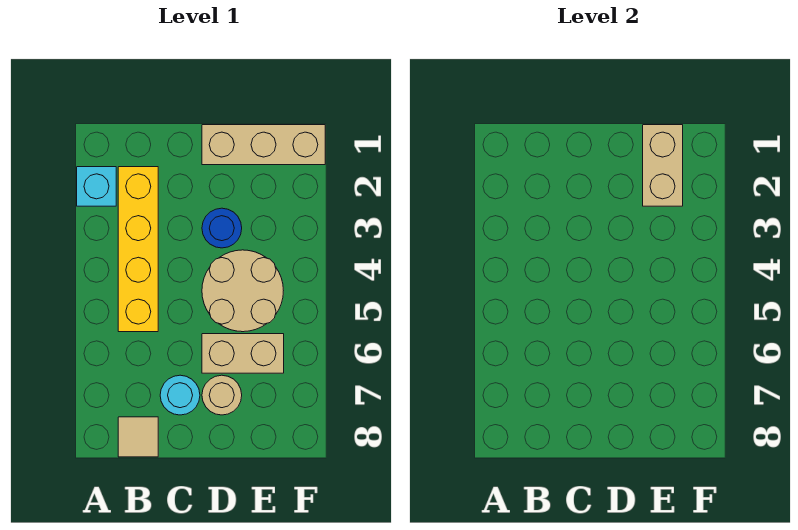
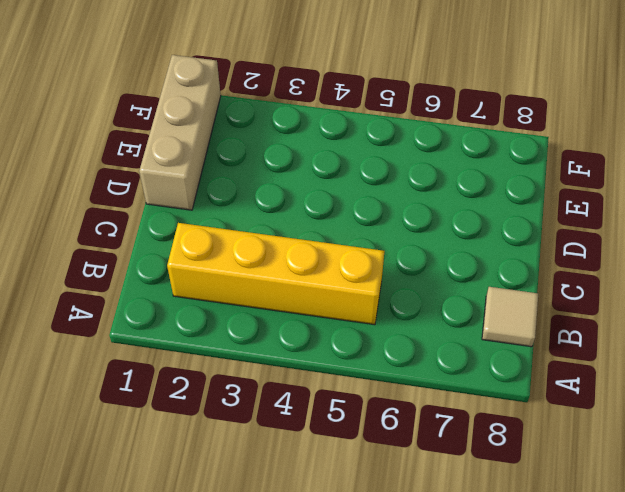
none -> cyan brick A2 level 1
none -> cyan round brick C7 level 1

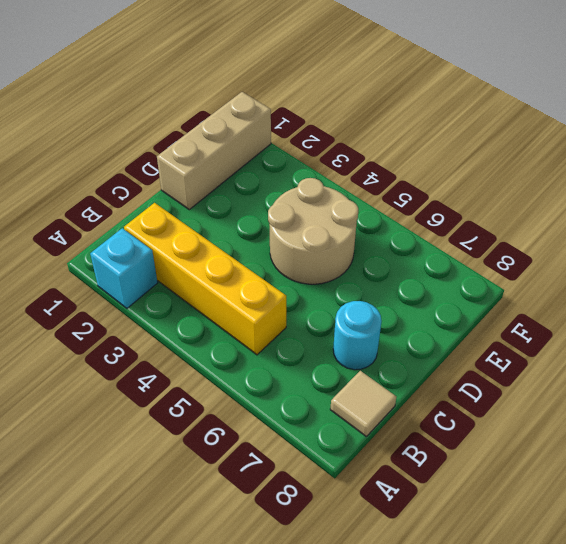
none -> blue round brick D3 level 1
none -> tan brick D6:E6 level 1

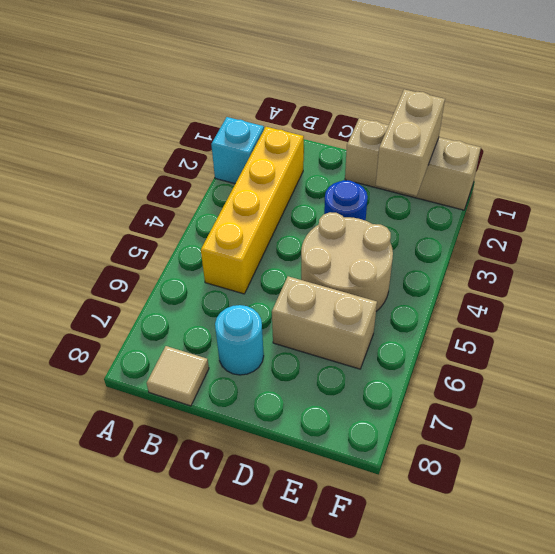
none -> tan round brick D7 level 1

